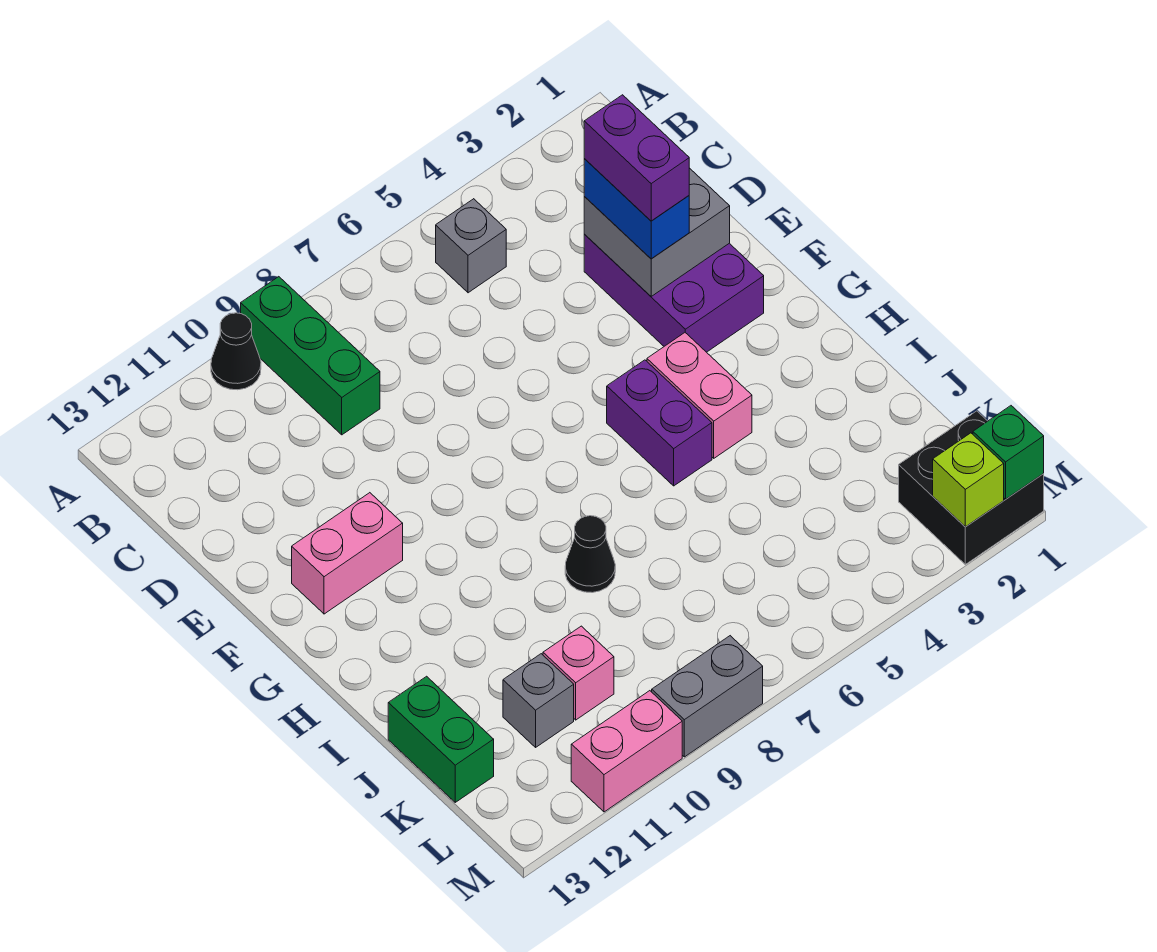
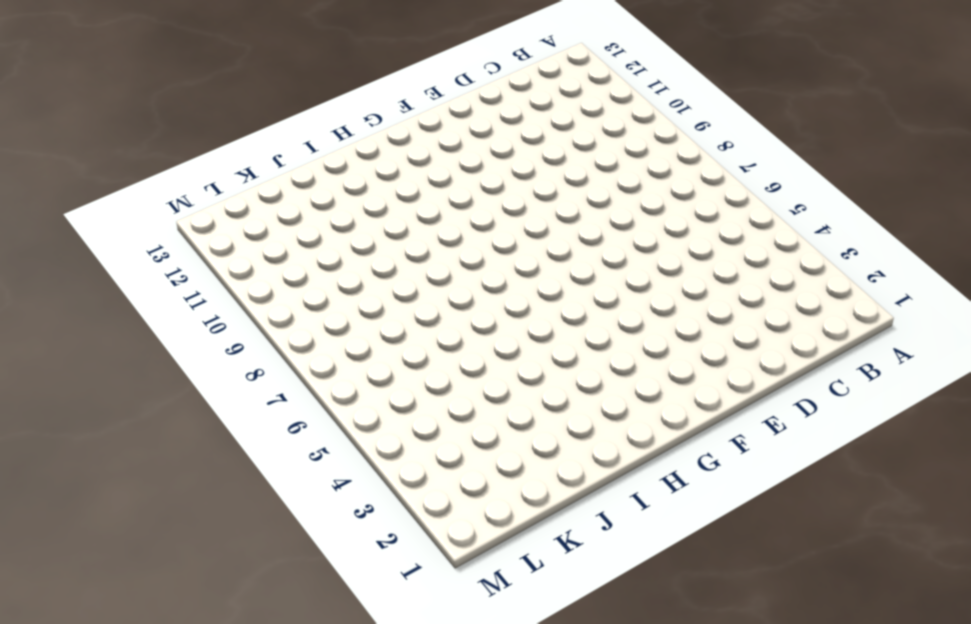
none -> green brick A9:C9 level 1
none -> black cone A10 level 1
none -> grey brick B5 level 1

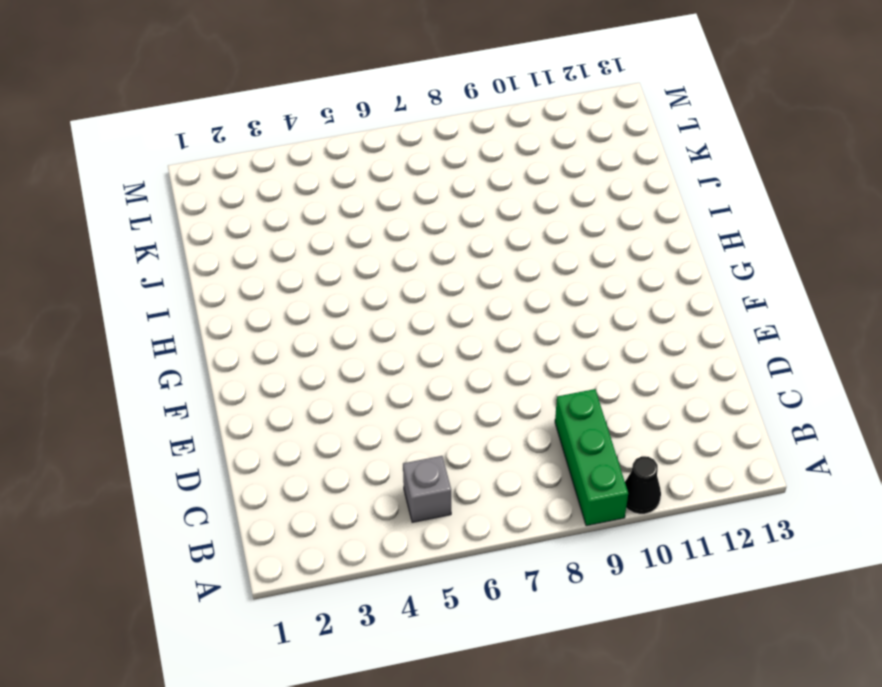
none -> purple brick D2:F3 level 1
none -> pink brick F11:F12 level 1
none -> pink brick G4:H4 level 1

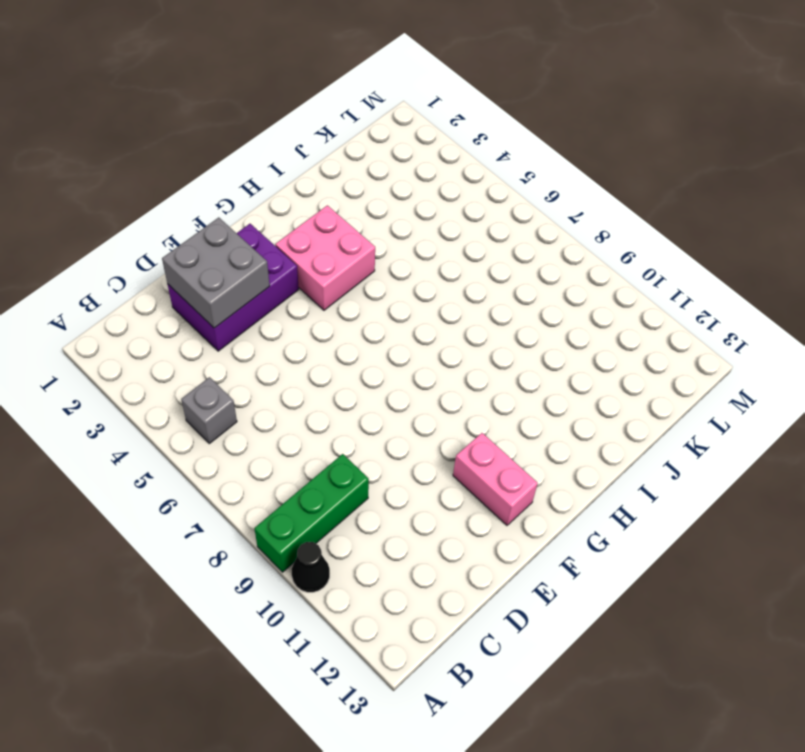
pink brick G3:H4 level 1 -> pink brick G4:H4 level 1
none -> purple brick G5:H5 level 1
none -> black cone I8 level 1
none -> green brick J13:K13 level 1

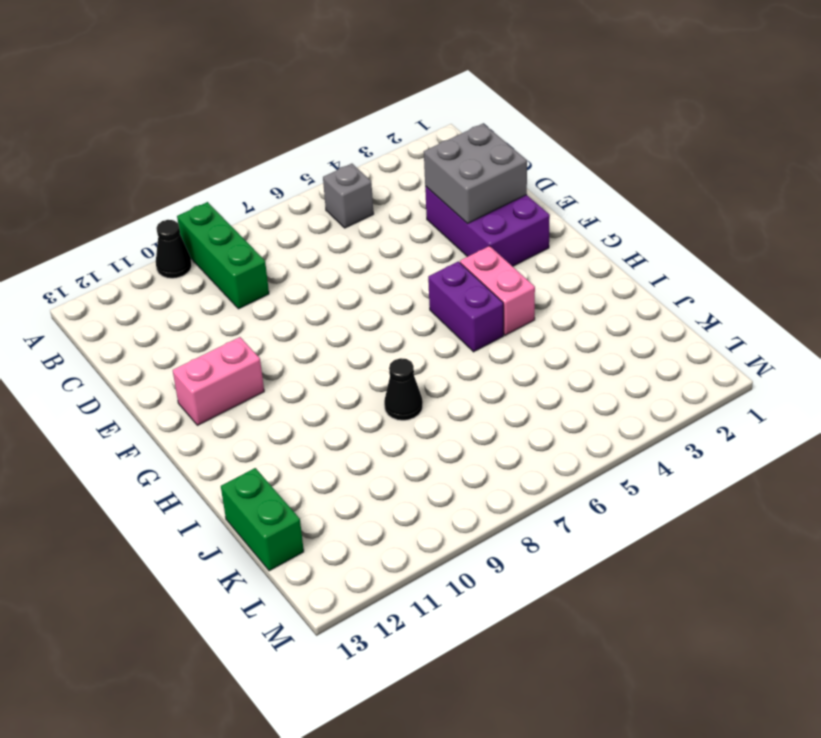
none -> pink brick K10 level 1
none -> grey brick K11 level 1
none -> black brick L1:M2 level 1

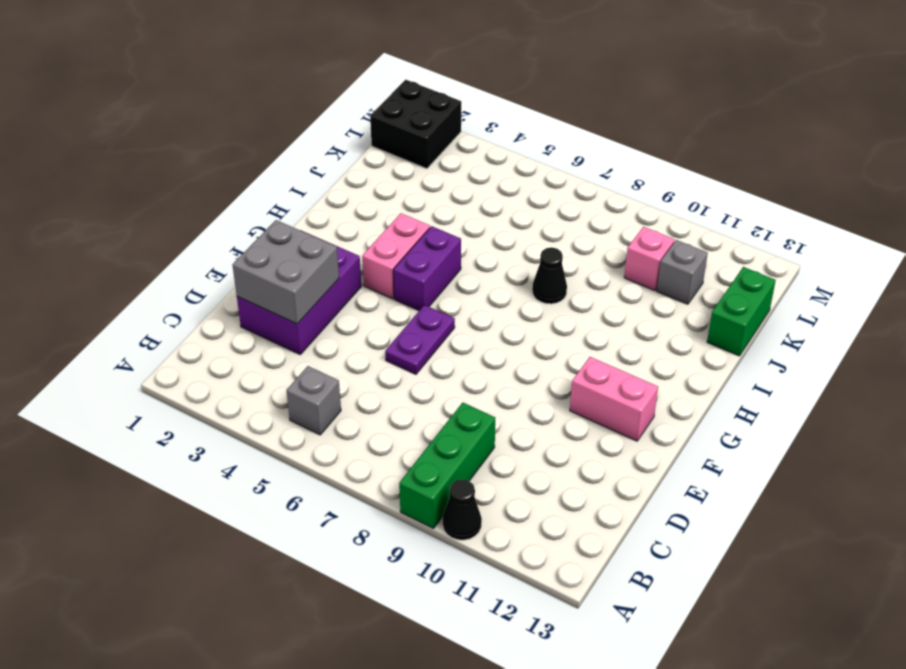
purple plate E6:F6 level 1 -> none
none -> grey brick M8:M9 level 1
none -> pink brick M10:M11 level 1
none -> green brick M1 level 2

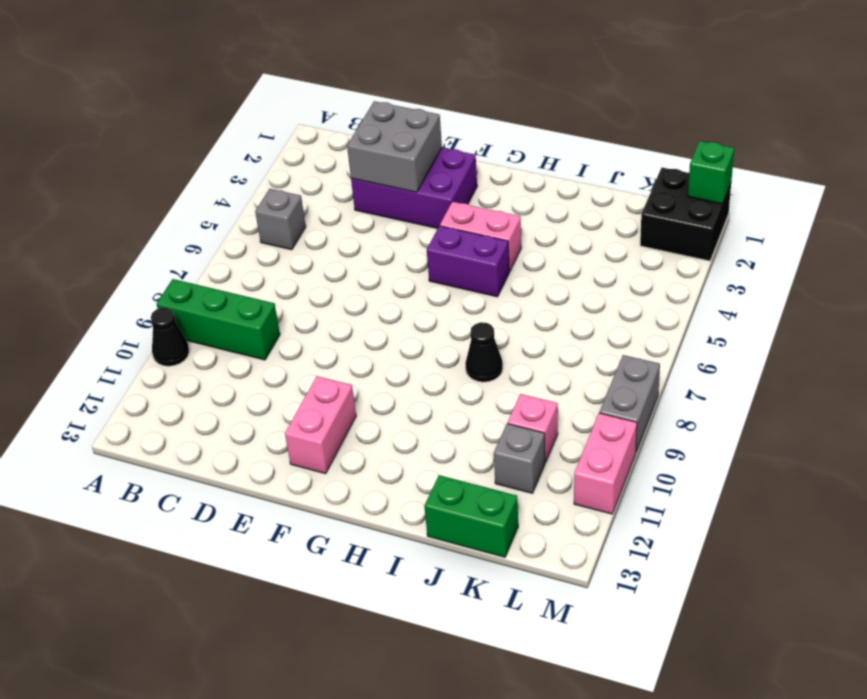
none -> lime brick M2 level 2
none -> blue brick D3:E3 level 3
none -> purple brick D3:E3 level 4

